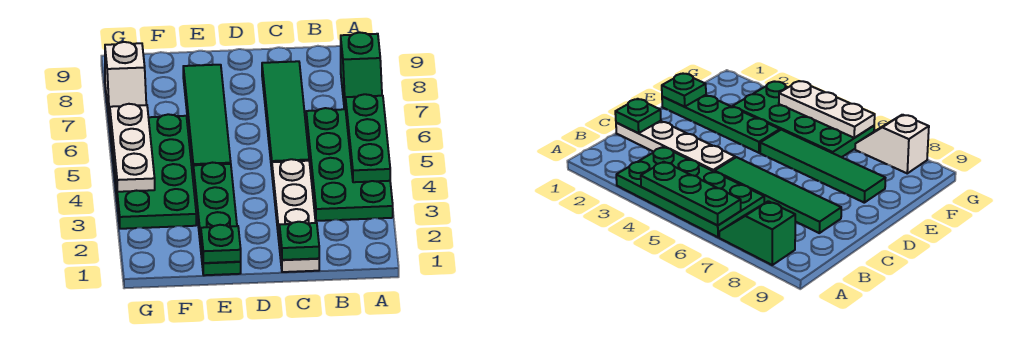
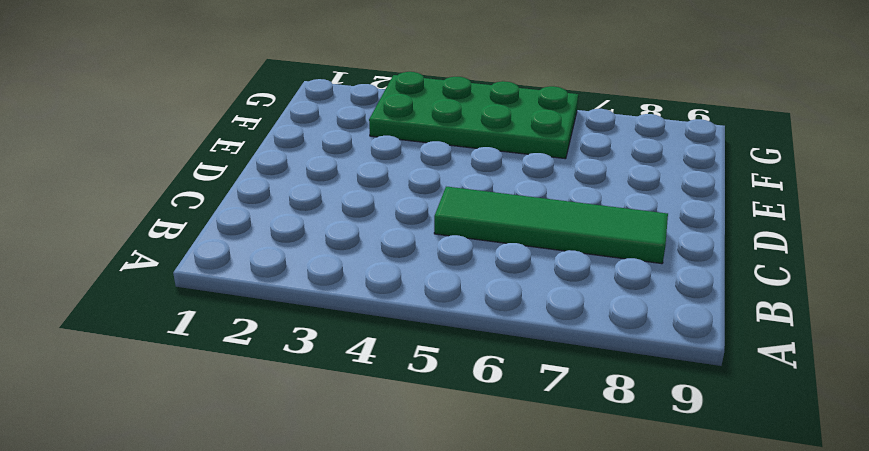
none -> green plate A3:B6 level 1
none -> green slope A7:A8 level 1 top 8
none -> white plate C1:C4 level 1

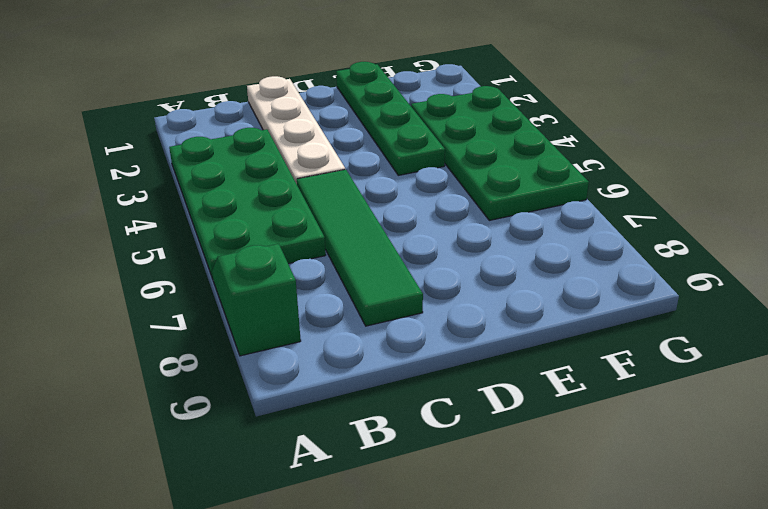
none -> green tile E5:E8 level 1
none -> white slope G7:G8 level 1 top 8
none -> green plate A4:A6 level 2

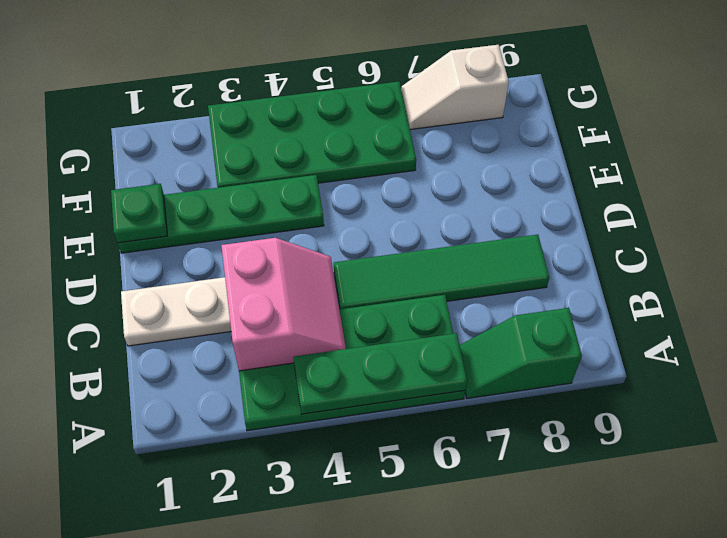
pink slope B3:C4 level 2 top 3 -> none
none -> green tile E5:E8 level 1
none -> green plate C1 level 2
none -> white plate G4:G6 level 2

